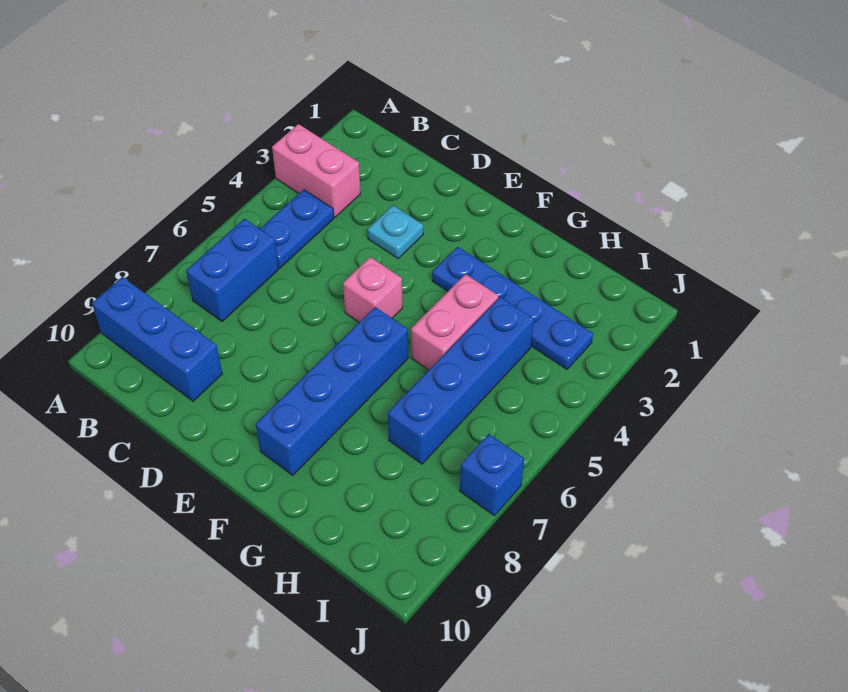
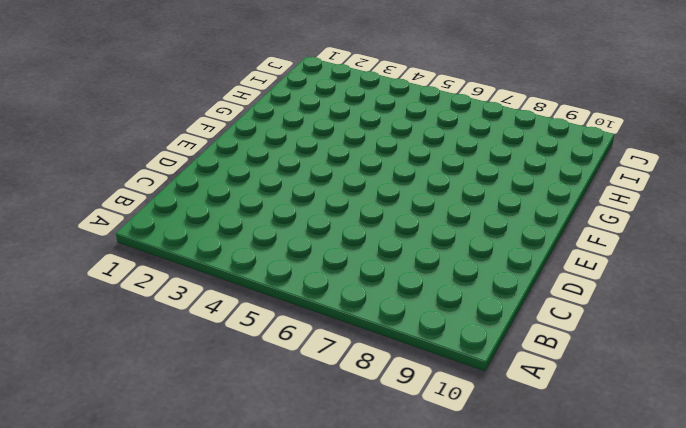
none -> pink brick A3:B3 level 1
none -> blue brick A9:C9 level 1

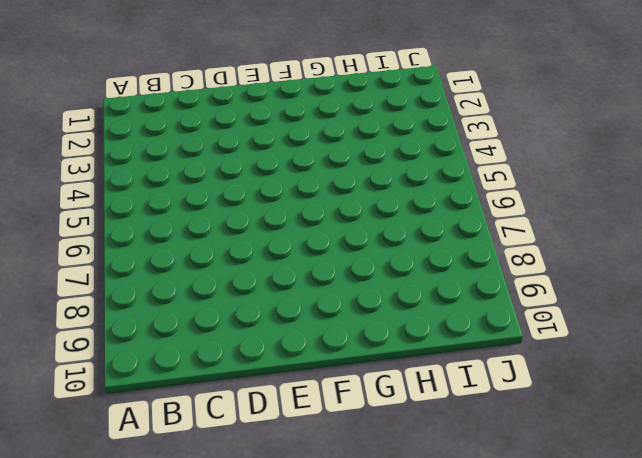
none -> pink brick A3:B3 level 1
none -> blue brick A9:C9 level 1

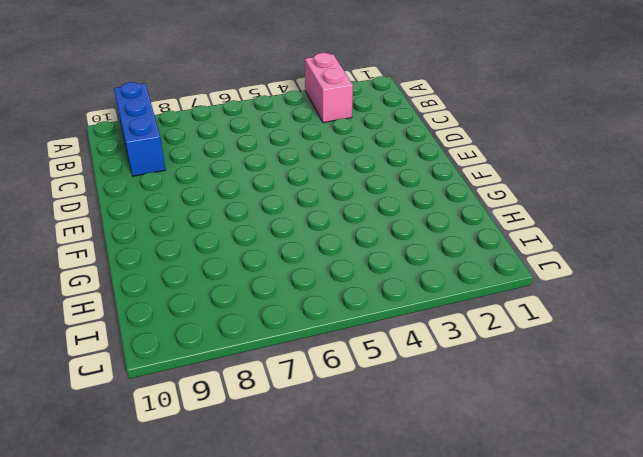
none -> blue plate B4:B5 level 1
none -> blue brick B6:B7 level 1

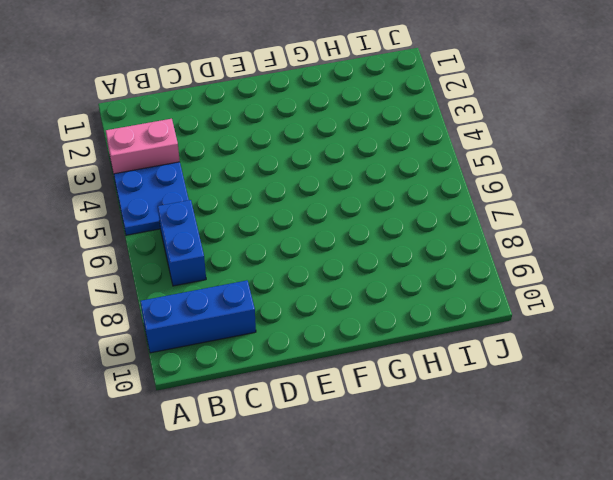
blue plate A4:B5 level 1 -> blue plate B4:B5 level 1
none -> cyan plate D3 level 1
none -> pink brick E5 level 1

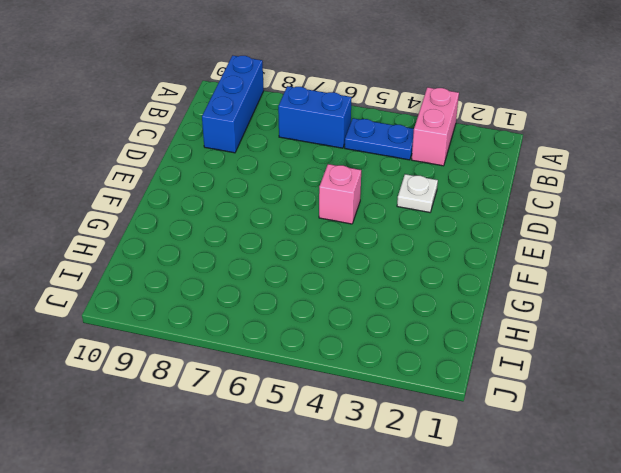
white plate D3 level 1 -> cyan plate D3 level 1
none -> blue plate F3:I3 level 1
none -> blue brick F6:F9 level 1

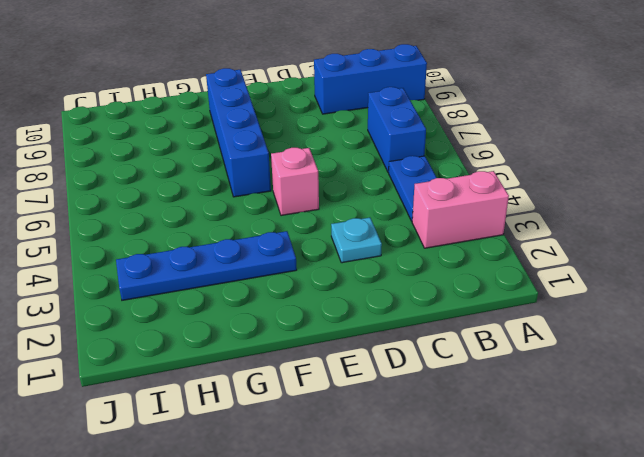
none -> pink brick G4:G5 level 1
none -> blue brick H4:H7 level 1

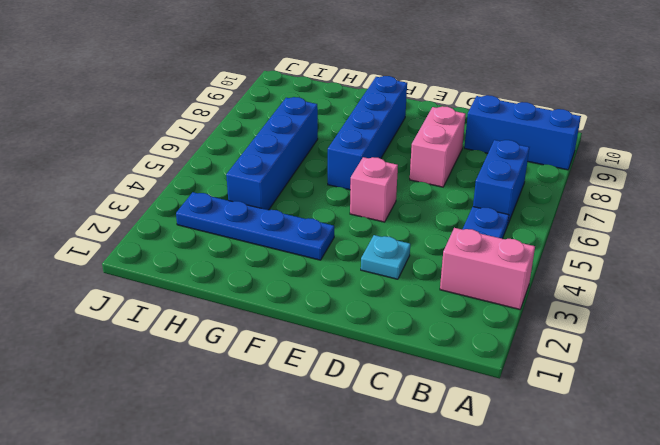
pink brick D7:D8 level 1 -> pink brick G4:G5 level 1
none -> blue brick J7 level 1

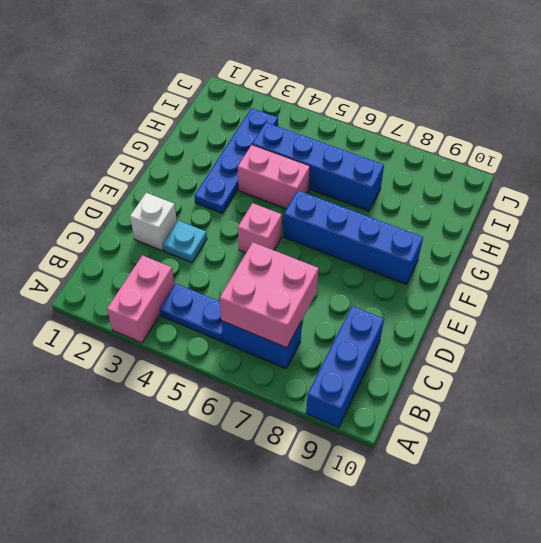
pink brick B6:C7 level 2 -> none
white brick D2 level 1 -> none
none -> blue brick J7 level 1

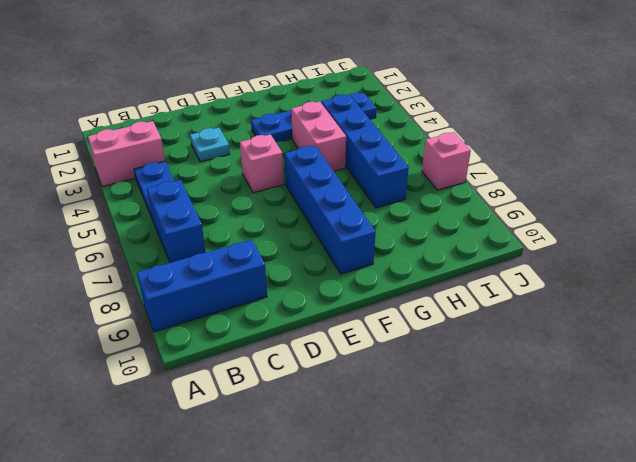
pink brick J7 level 1 -> blue brick J7 level 1

